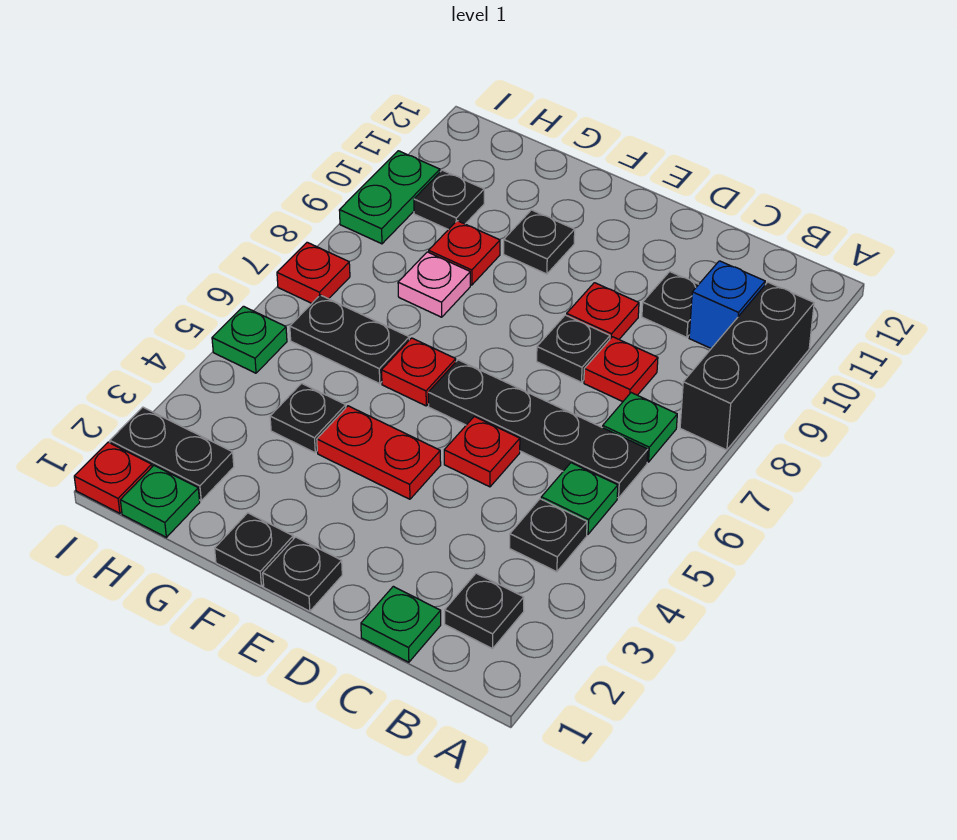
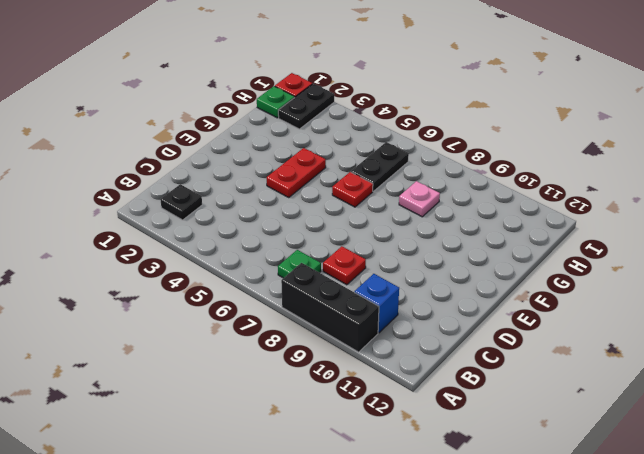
none -> black plate B4 level 1
none -> green plate B5 level 1
none -> black plate B6:E6 level 1

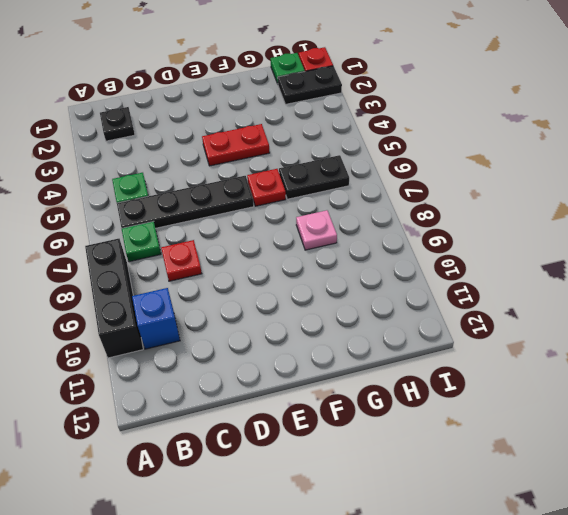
none -> black plate B4 level 1
none -> green plate C1 level 1
none -> black plate C10 level 1

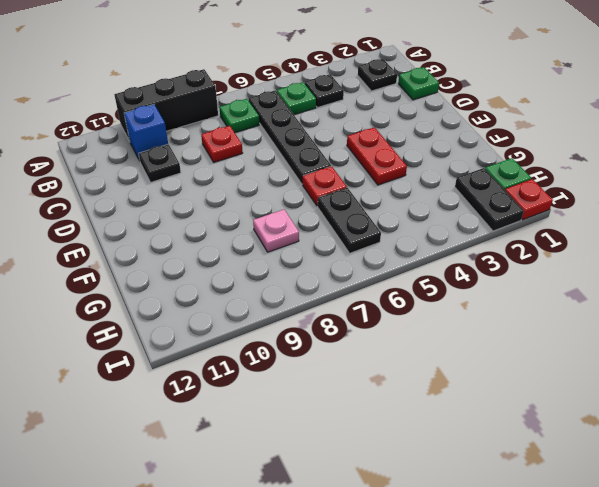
none -> red plate D5 level 1
none -> black plate D8 level 1
none -> red plate D9 level 1

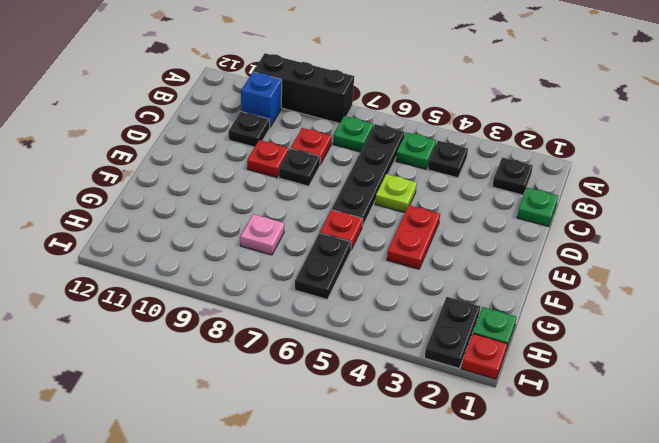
lime plate D5 level 1 -> red plate D5 level 1
none -> black plate E1 level 1
none -> black plate F1 level 1
none -> black plate F10 level 1

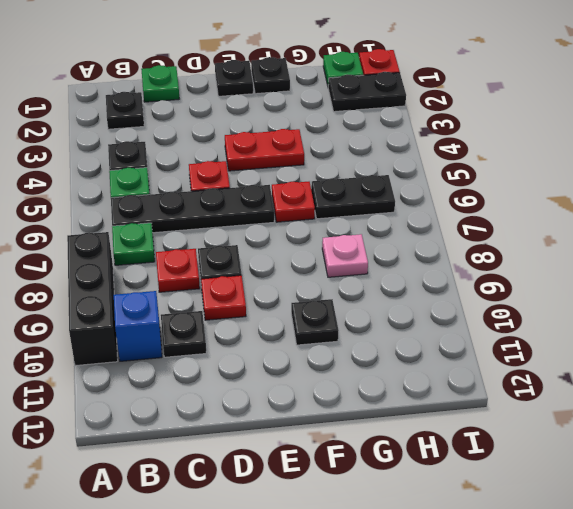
none -> black plate G4 level 1
none -> red plate G9 level 1
none -> black plate H10 level 1

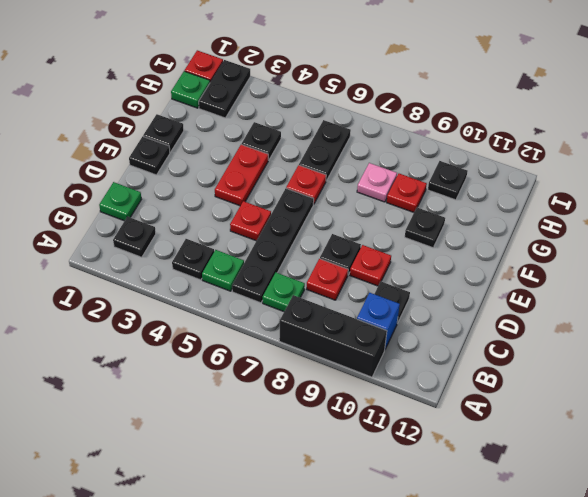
none -> green plate I5 level 1
none -> red plate I7 level 1
none -> green plate I9:I10 level 1

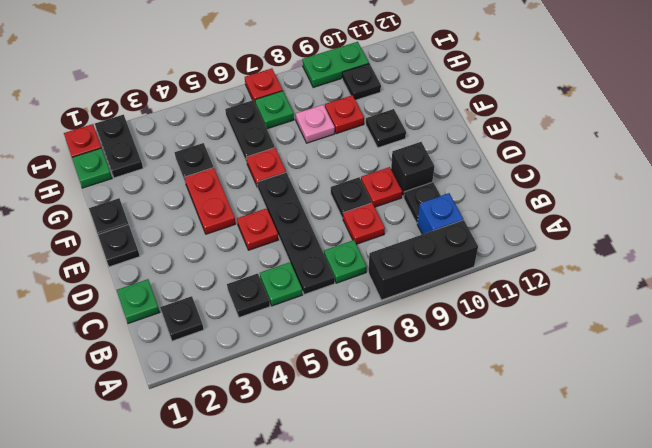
black brick D10 level 1 -> none
green plate H7 level 1 -> green plate I5 level 1

